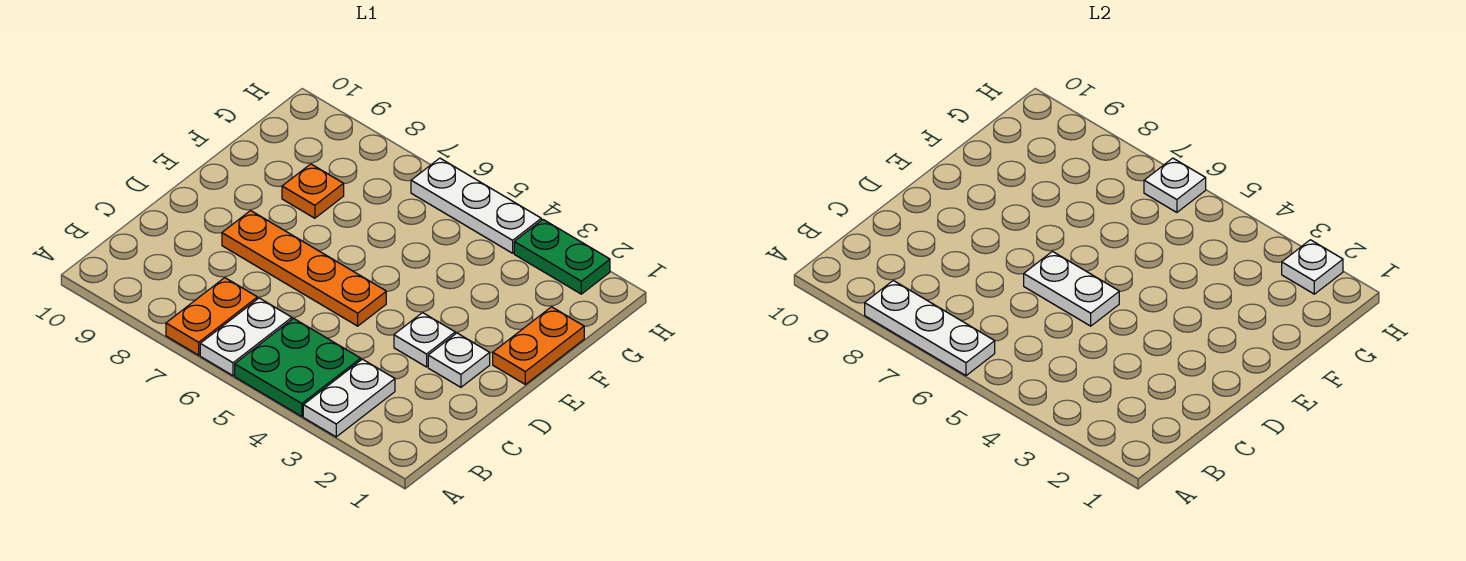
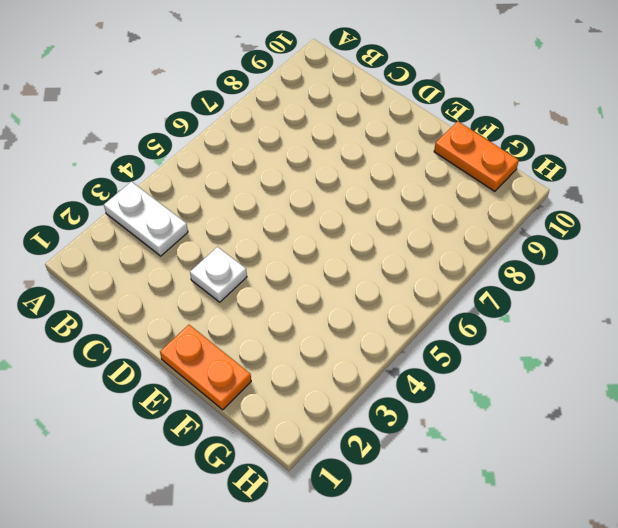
orange plate F10:G10 level 1 -> orange plate A7:B7 level 1
none -> green plate A4:B5 level 1
none -> white plate A6:B6 level 1
none -> white plate D2 level 1

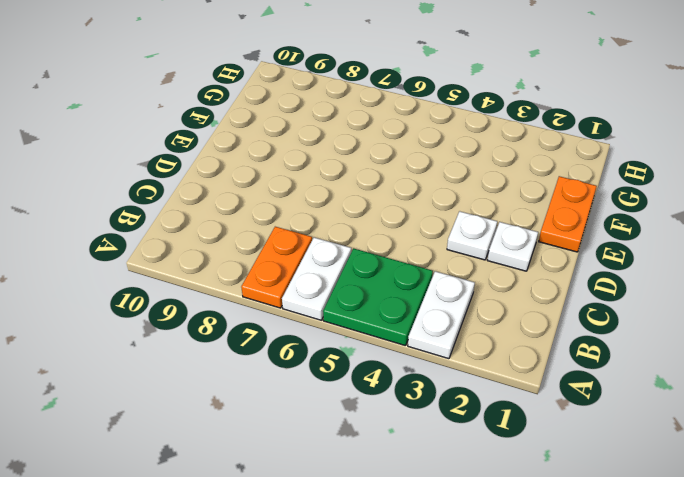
none -> orange plate D5:D8 level 1
none -> orange plate F8 level 1
none -> green plate H2:H3 level 1

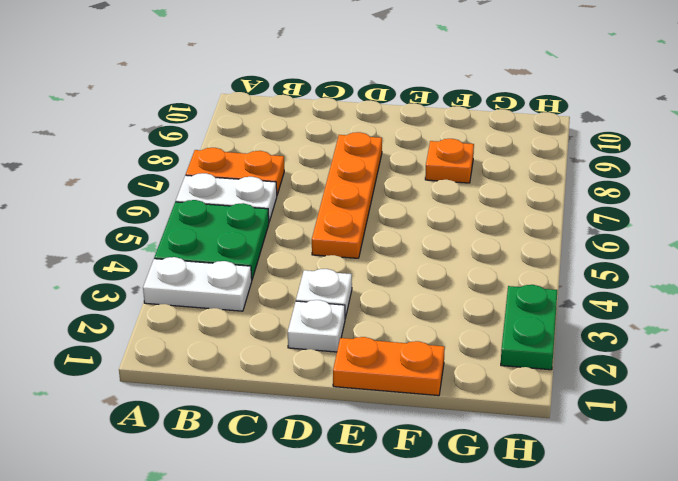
none -> white plate H4:H6 level 1
none -> white plate A6:A8 level 2
none -> white plate D5:D6 level 2

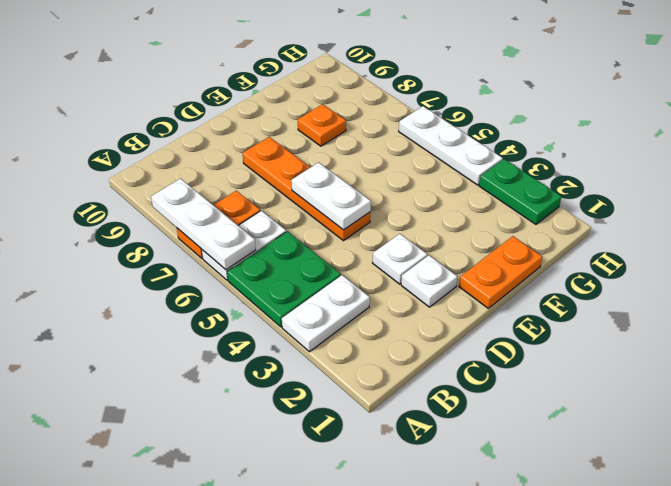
none -> white plate H2 level 2
none -> white plate H6 level 2

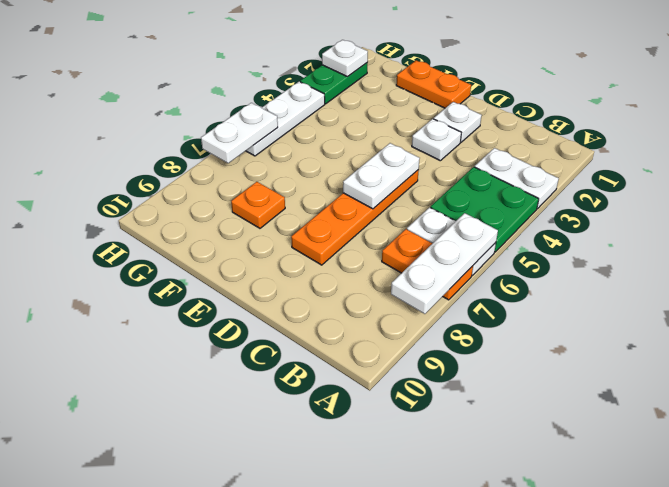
white plate H6:H7 level 2 -> white plate H6 level 2

